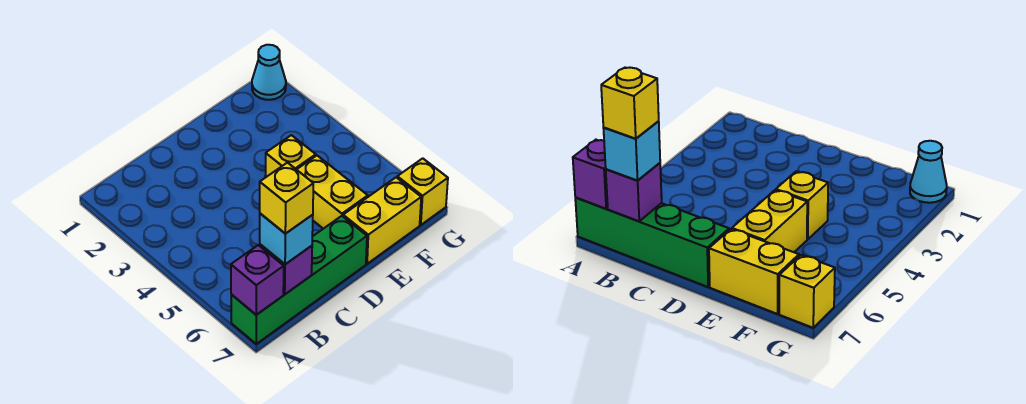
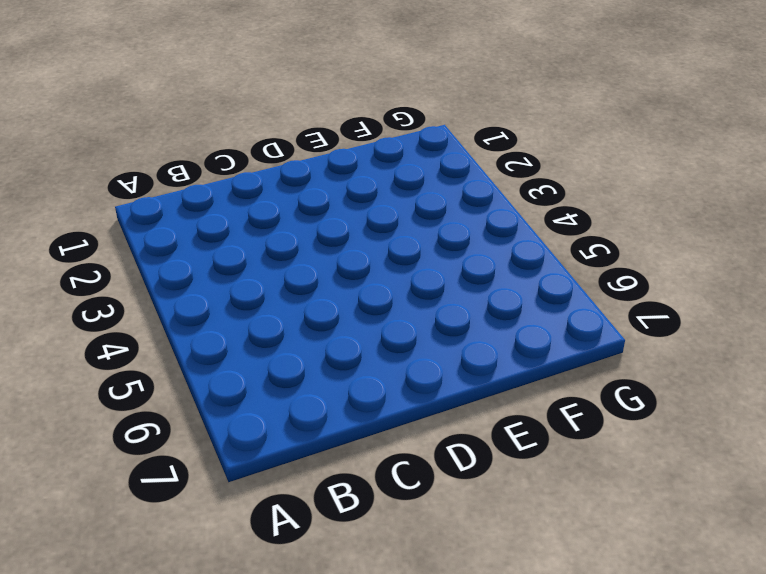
none -> green brick A7:D7 level 1
none -> yellow brick E4 level 1

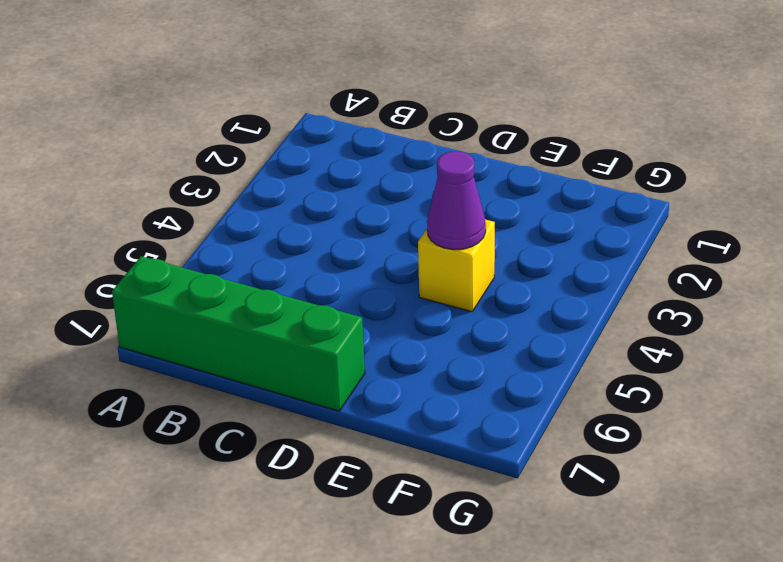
purple cone E4 level 2 -> none
none -> yellow brick E5:E6 level 1
none -> yellow brick E7:F7 level 1

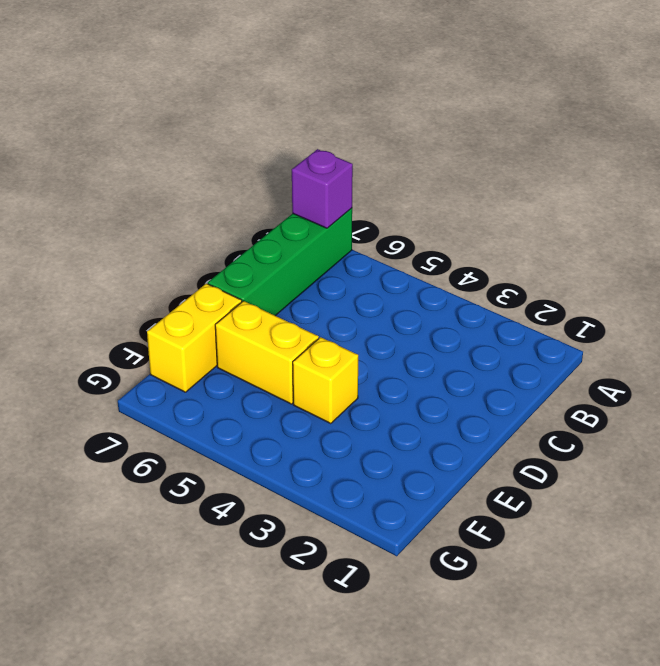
none -> cyan cone G1 level 1
none -> yellow brick G7 level 1

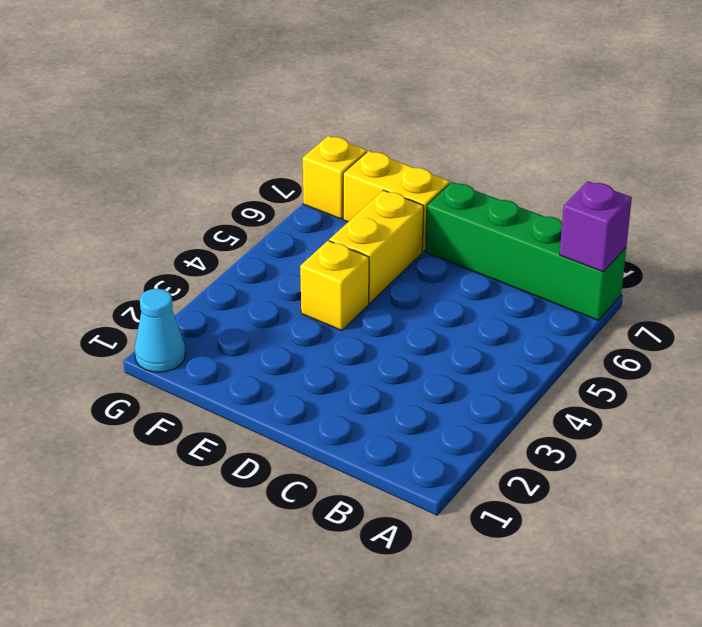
none -> purple brick B7 level 2
none -> cyan brick B7 level 3

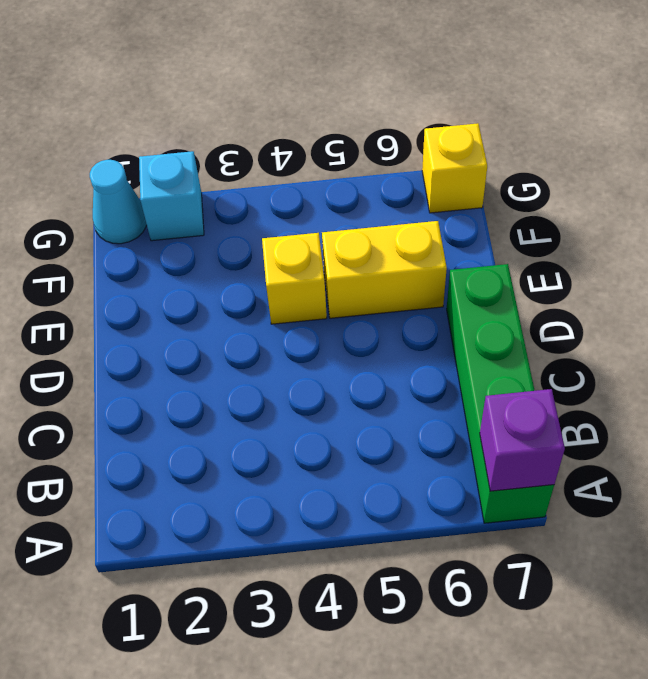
cyan brick G2 level 1 -> cyan brick B7 level 3
none -> yellow brick E7:F7 level 1
none -> purple brick B7 level 2

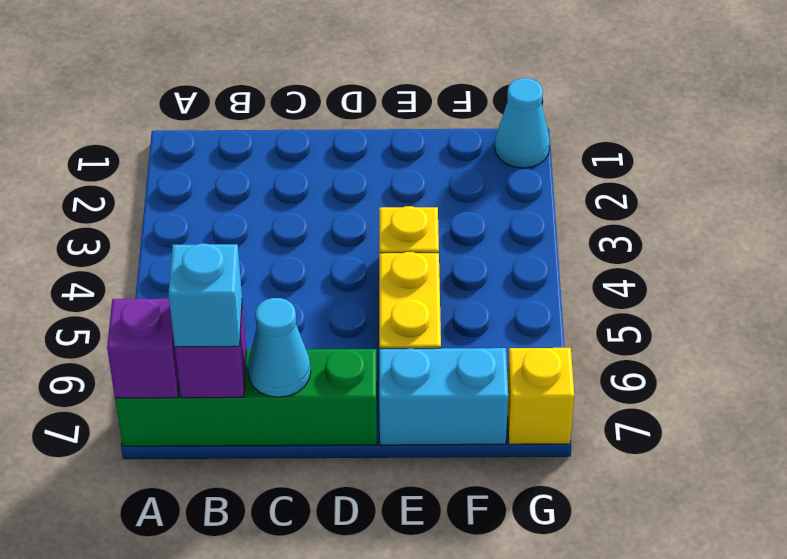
cyan cone C7 level 2 -> none
cyan brick E7:F7 level 1 -> yellow brick E7:F7 level 1
none -> yellow brick B7 level 4

